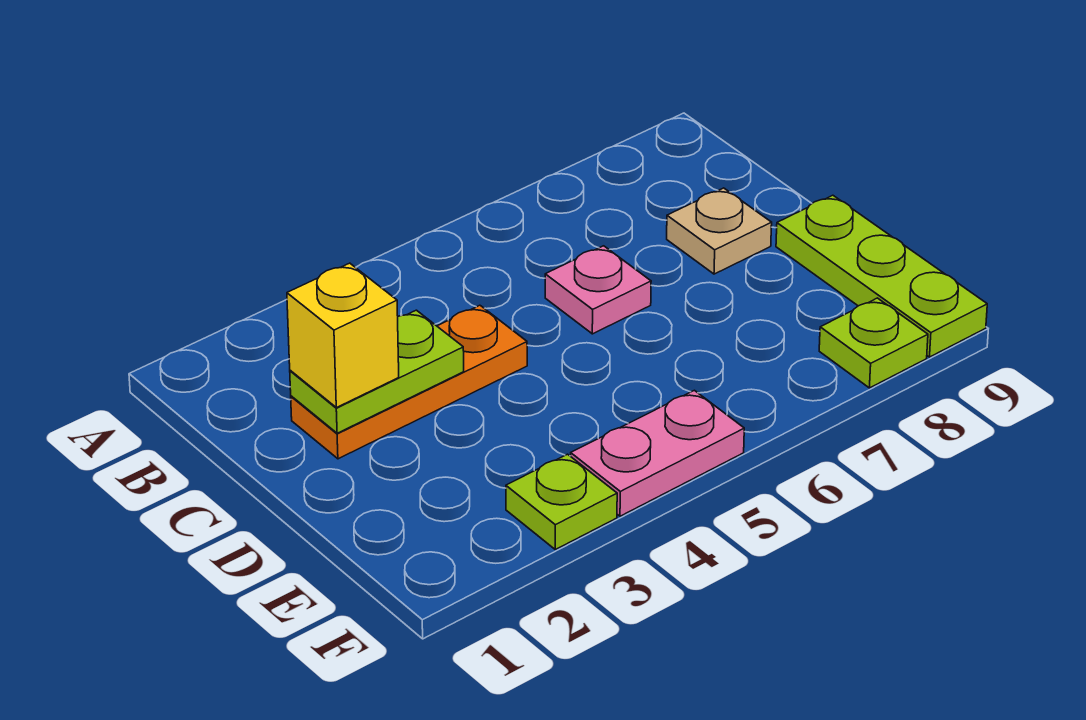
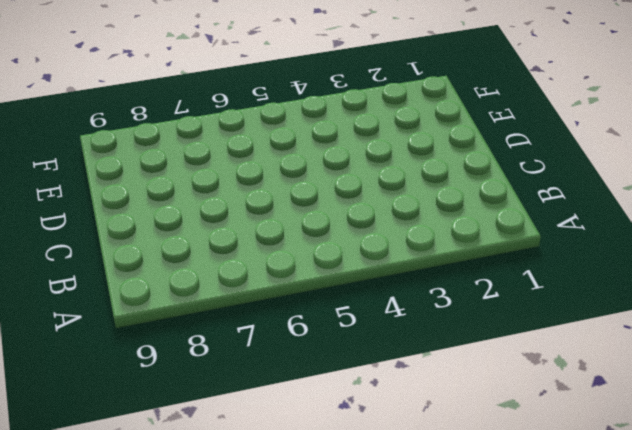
none -> orange plate C2:C4 level 1
none -> pink plate C6 level 1

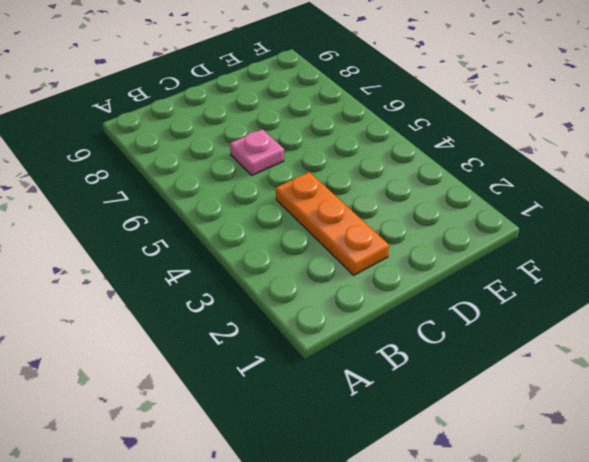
none -> tan plate C8 level 1
none -> lime plate D9:F9 level 1

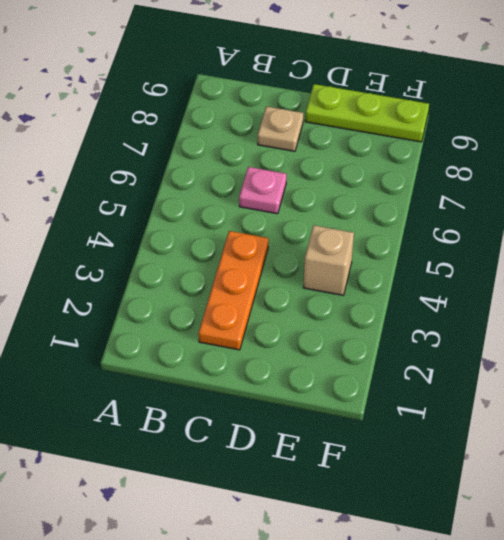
tan brick E4 level 1 -> none
none -> lime plate F3 level 1
none -> pink plate F4:F5 level 1

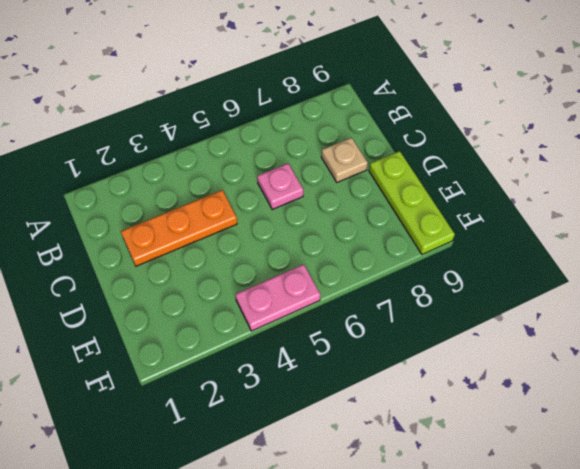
none -> lime plate F3 level 1
none -> lime plate F8 level 1

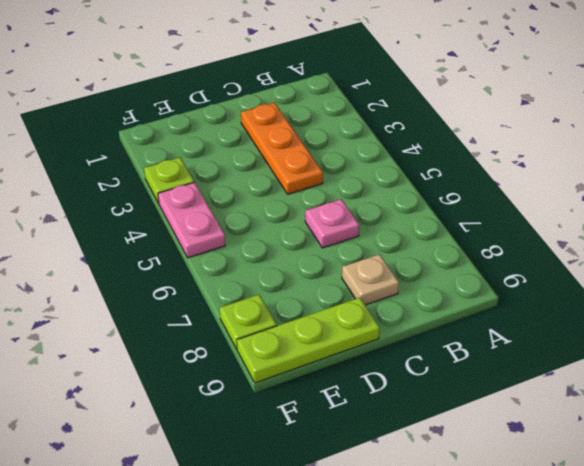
none -> lime plate C2:C3 level 2
none -> yellow brick C2 level 3

